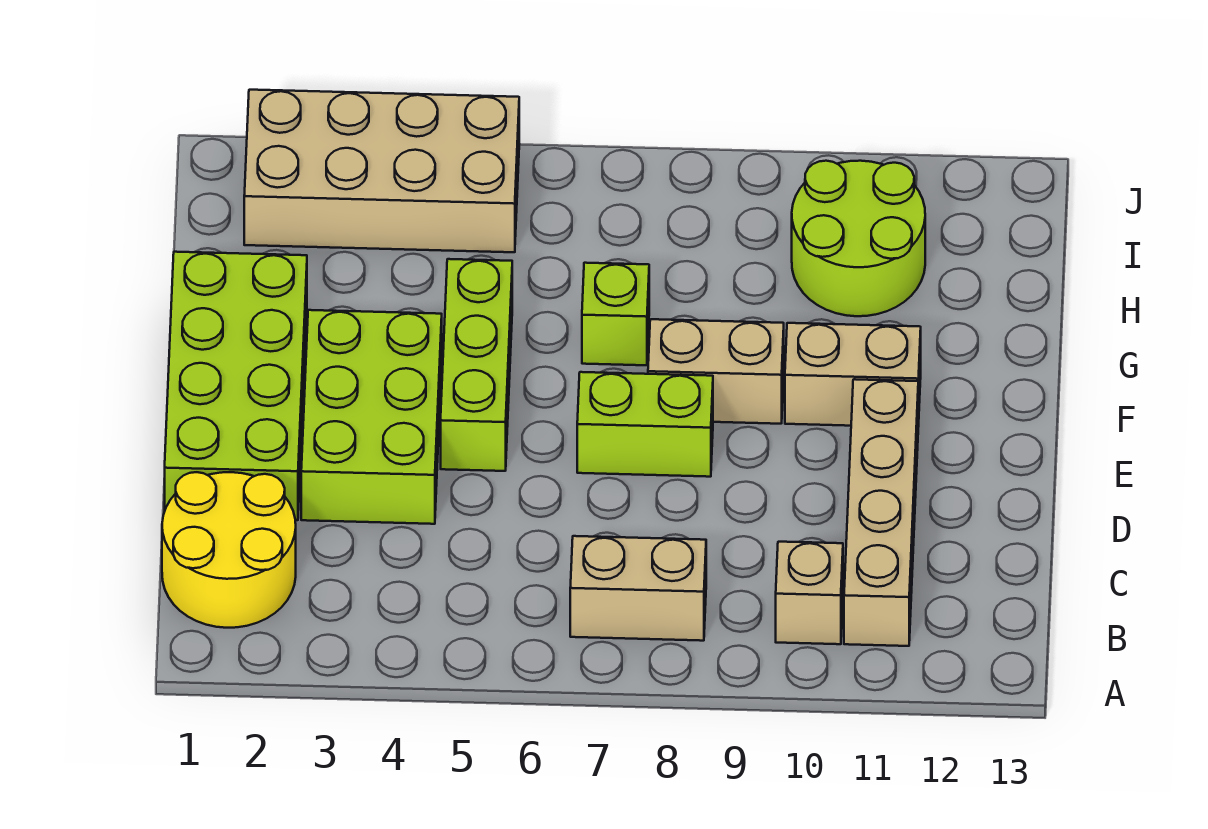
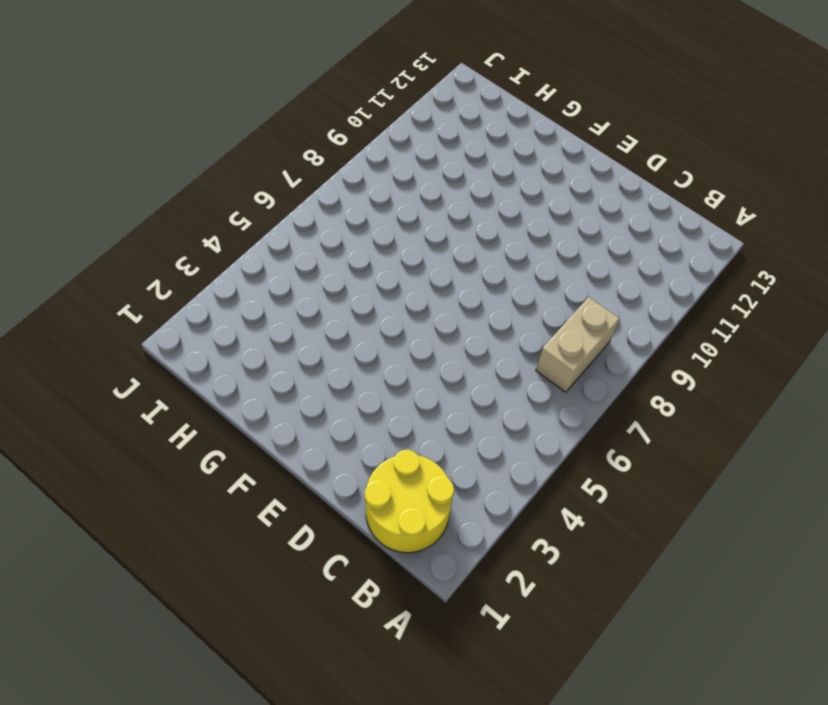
none -> tan brick B10 level 1
none -> tan brick B11:E11 level 1
none -> lime brick D1:G2 level 1

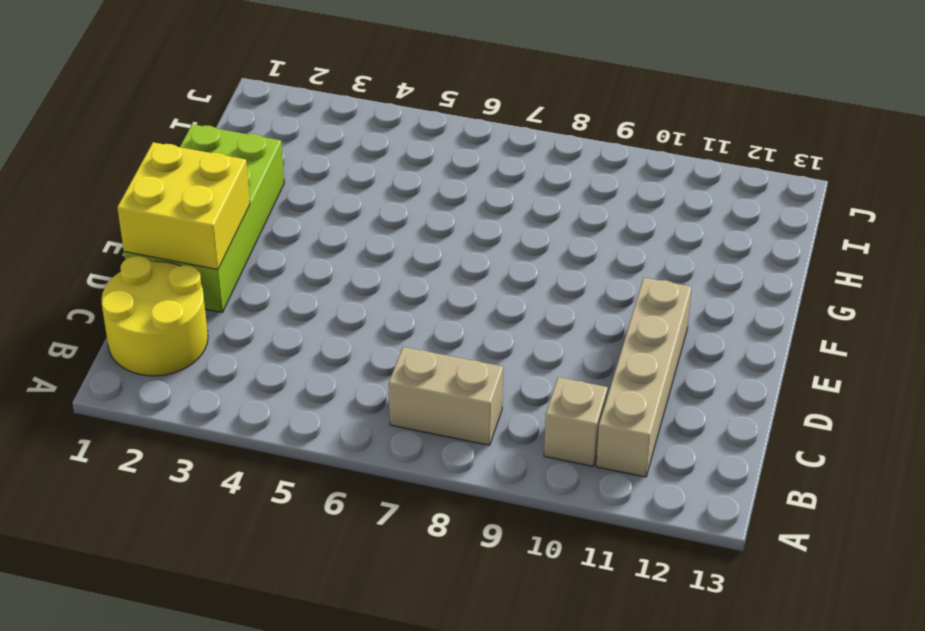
yellow brick D1:E2 level 2 -> none
none -> lime brick D3:F4 level 1
none -> lime brick E5:G5 level 1
none -> lime brick E7:E8 level 1

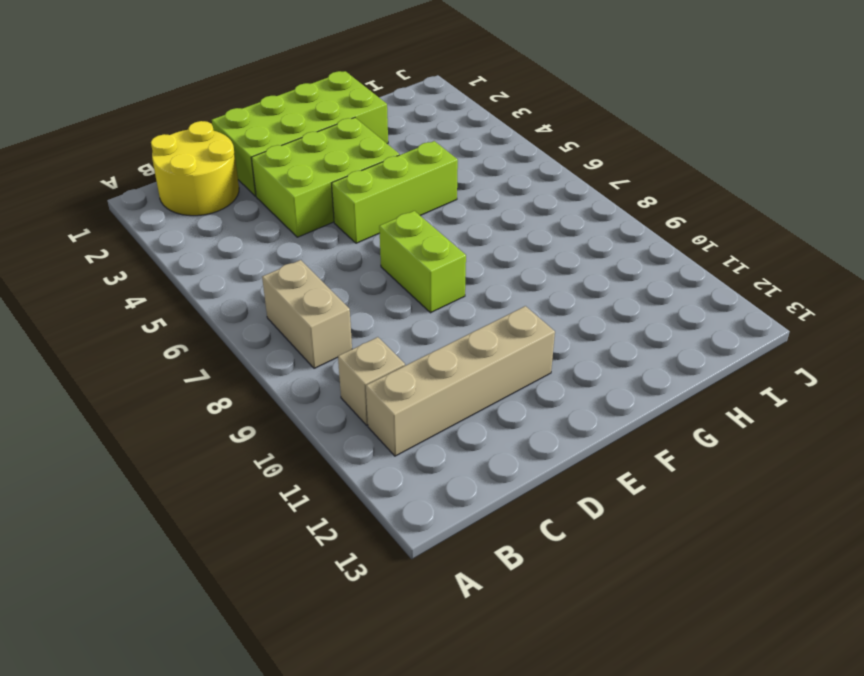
none -> tan brick F8:F9 level 1
none -> tan brick F10:F11 level 1
none -> lime brick G7 level 1

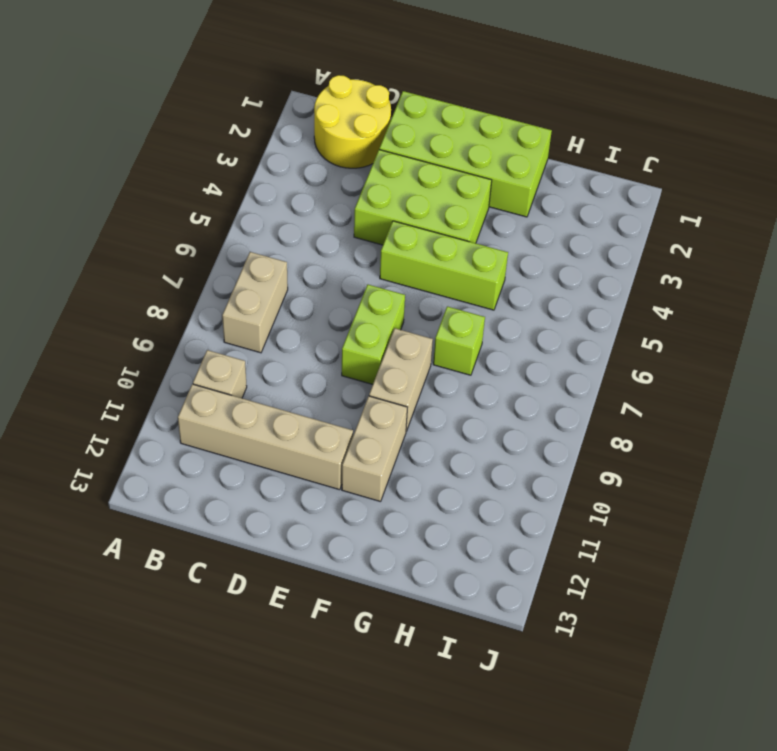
none -> lime round brick H10:I11 level 1
none -> tan brick I2:J5 level 1

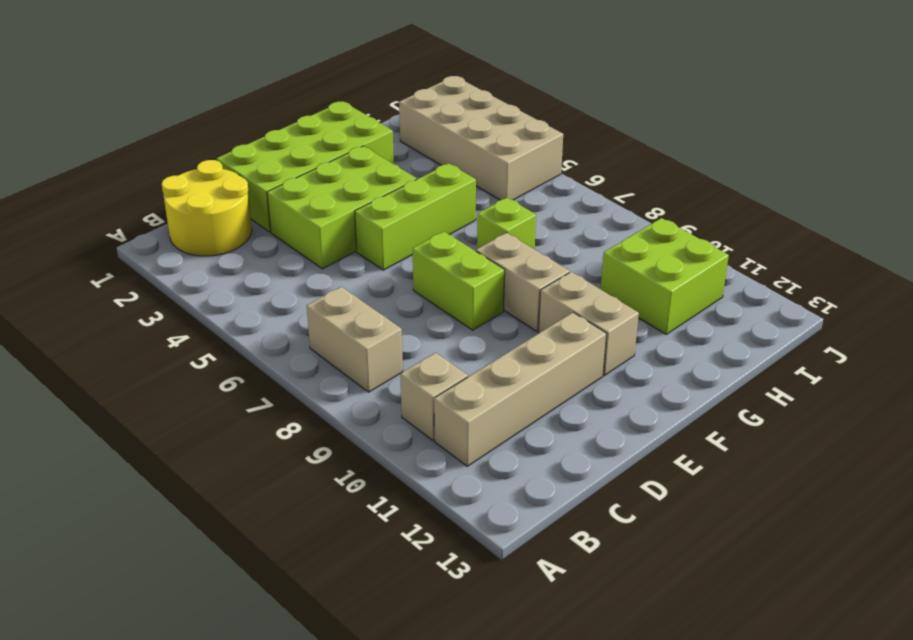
lime brick H10:I11 level 1 -> lime round brick H10:I11 level 1

